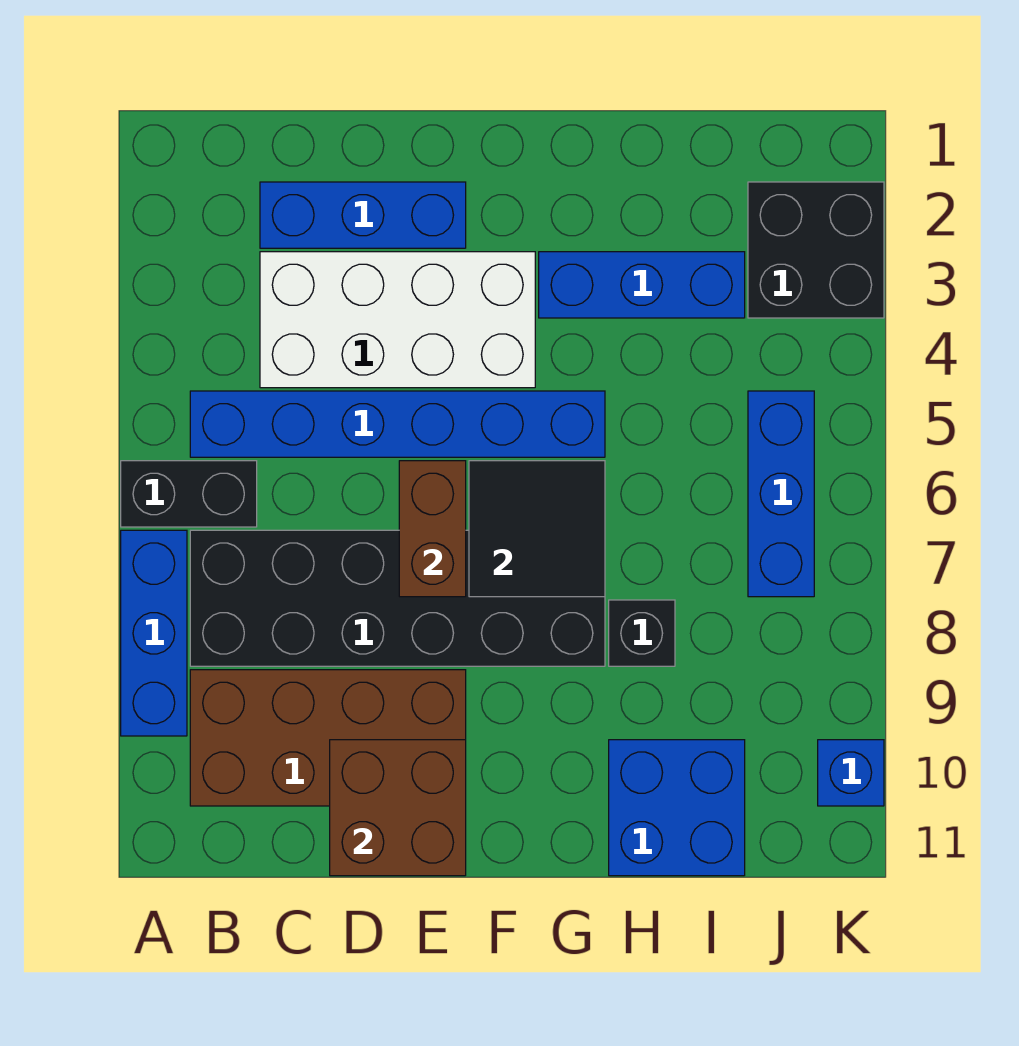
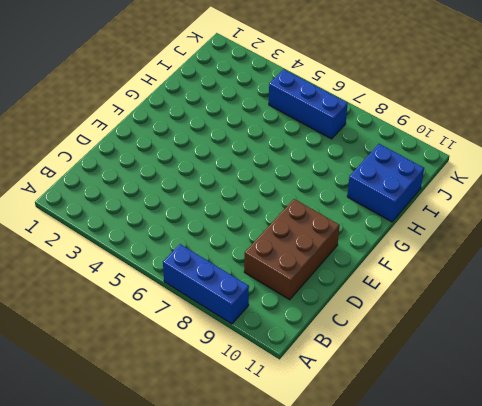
brown brick C9:E10 level 1 -> brown brick B9:E10 level 1
none -> black brick A6:B6 level 1
none -> blue brick B5:G5 level 1
none -> black brick B7:G8 level 1

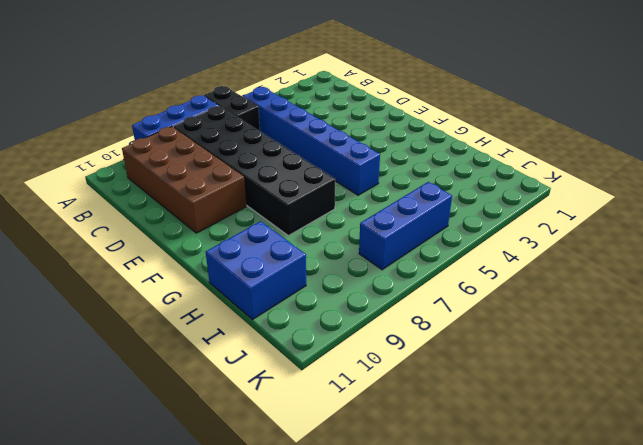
none -> blue brick C2:E2 level 1
none -> white brick C3:F4 level 1
none -> blue brick G3:I3 level 1

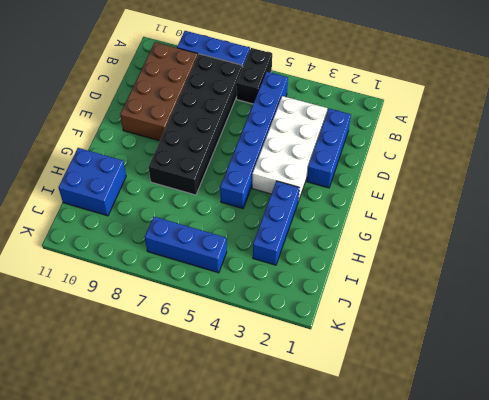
none -> black brick H8 level 1
none -> black brick J2:K3 level 1
none -> blue brick K10 level 1

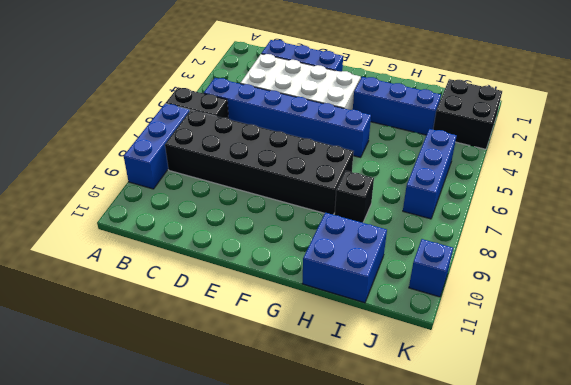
none -> brown brick B9:E10 level 1
none -> brown brick D10:E11 level 2
none -> brown brick E6:E7 level 2

